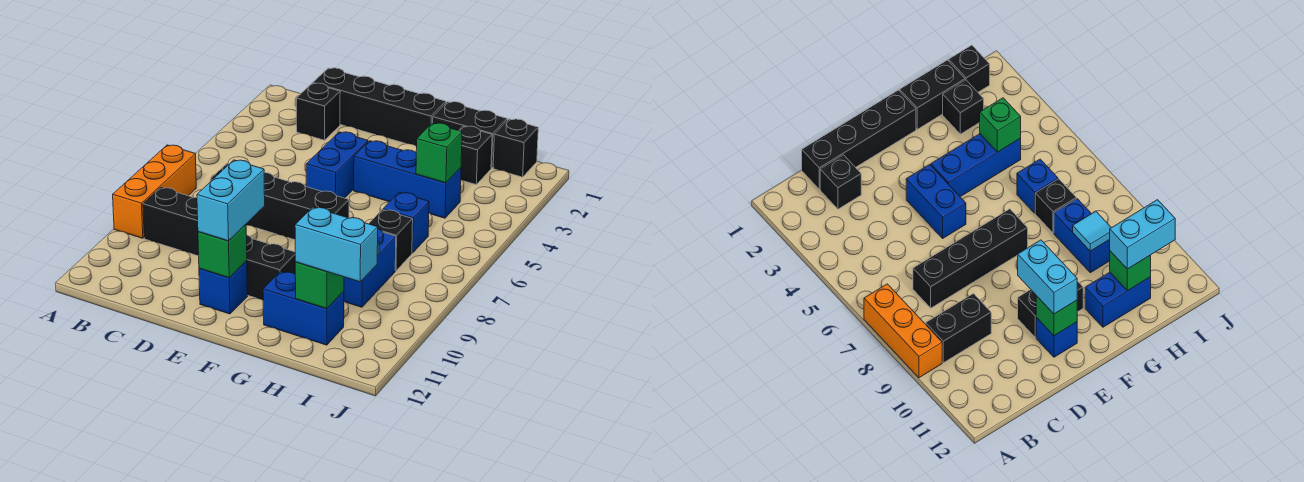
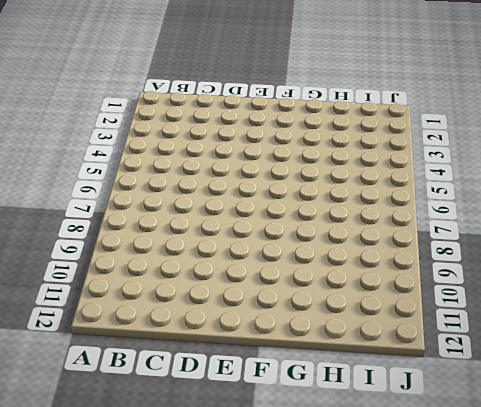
none -> orange brick A7:A9 level 1
none -> black brick B9:C9 level 1
none -> black brick C1:F1 level 1

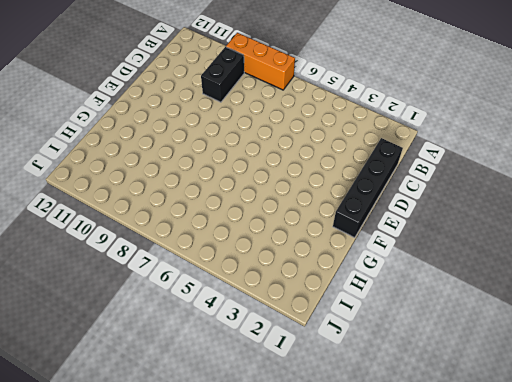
none -> black brick C2 level 1
none -> black brick C7:F7 level 1
none -> blue brick E4:E5 level 1

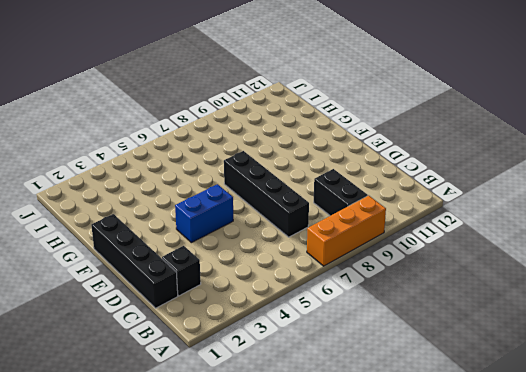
none -> black brick E10:F10 level 1
none -> blue brick E11 level 1
none -> blue brick F4:H4 level 1

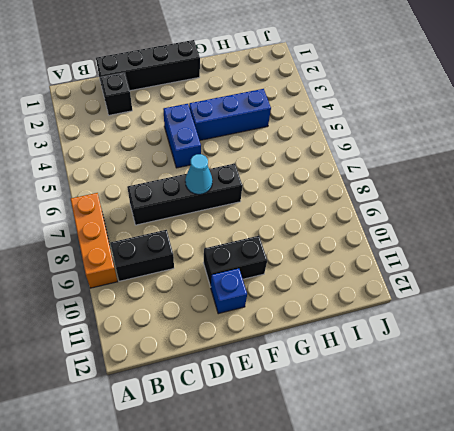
cyan cone E7 level 2 -> none
none -> black brick G1:H1 level 1
none -> blue brick G11:H11 level 1
none -> black brick H2 level 1

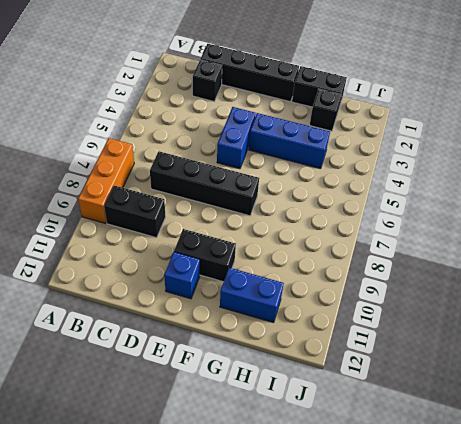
none -> blue brick H6 level 1
none -> black brick H7 level 1
none -> blue brick H8:H9 level 1

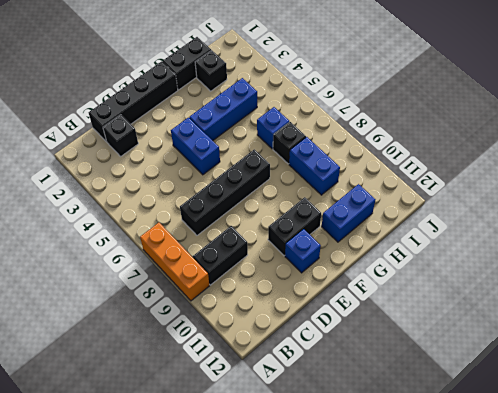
none -> black brick I1 level 1
none -> green brick E11 level 2
none -> green brick H4 level 2

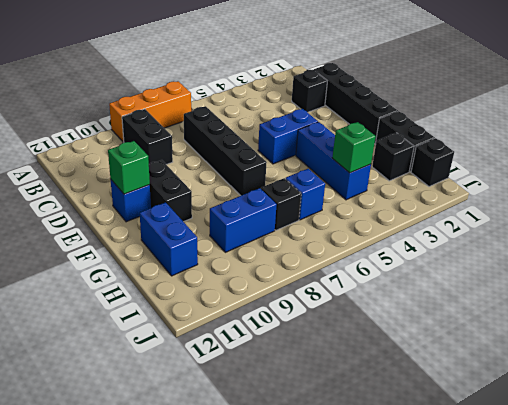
none -> cyan tile H9 level 2
none -> green brick H11 level 2
none -> cyan brick E10:E11 level 3

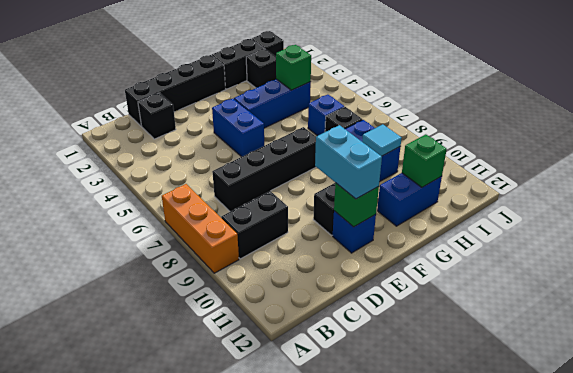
none -> cyan brick H11:I11 level 3

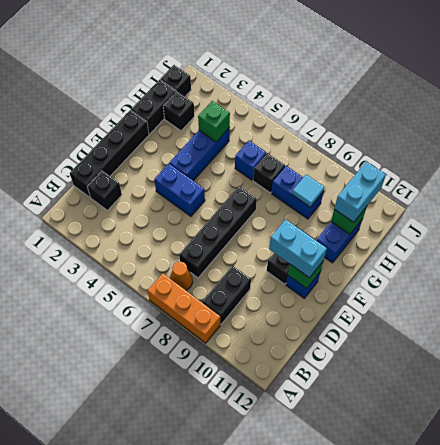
orange cone B7 level 1 -> none

